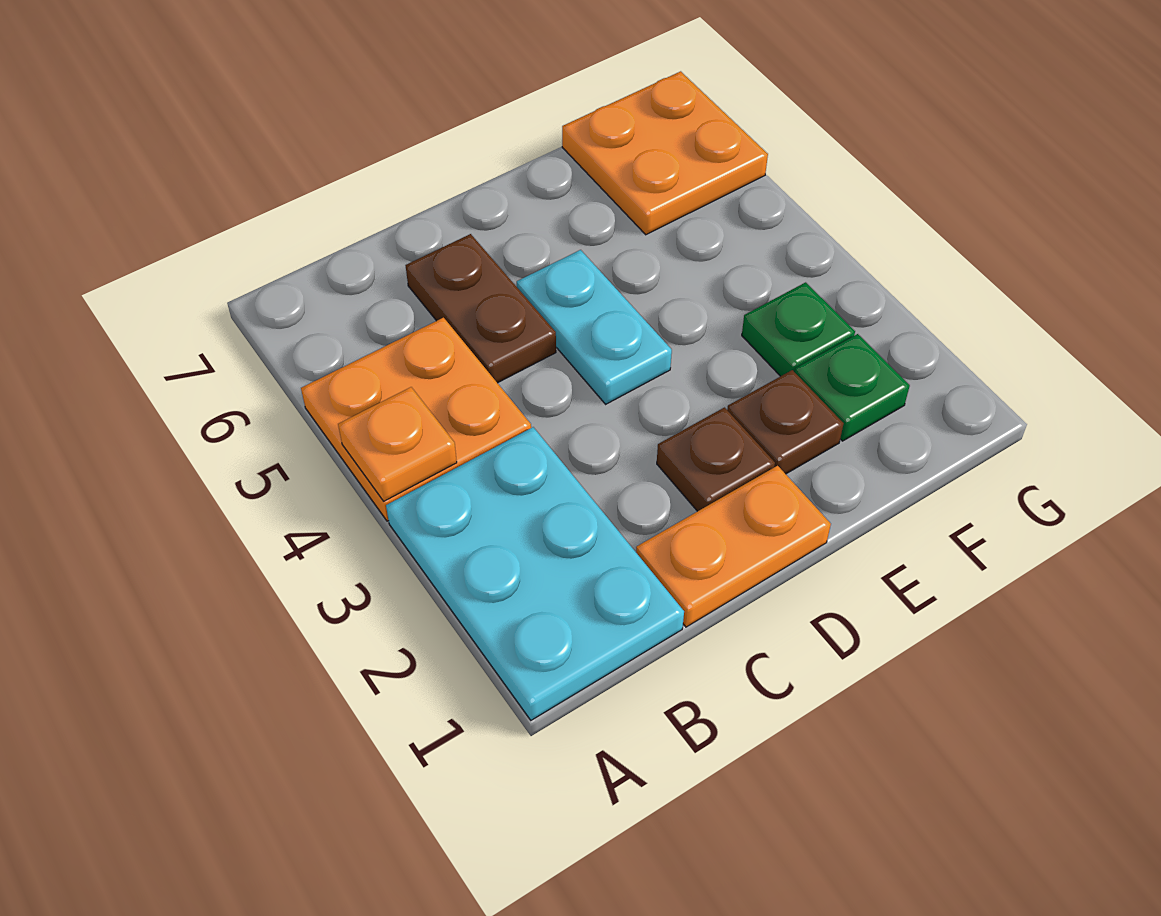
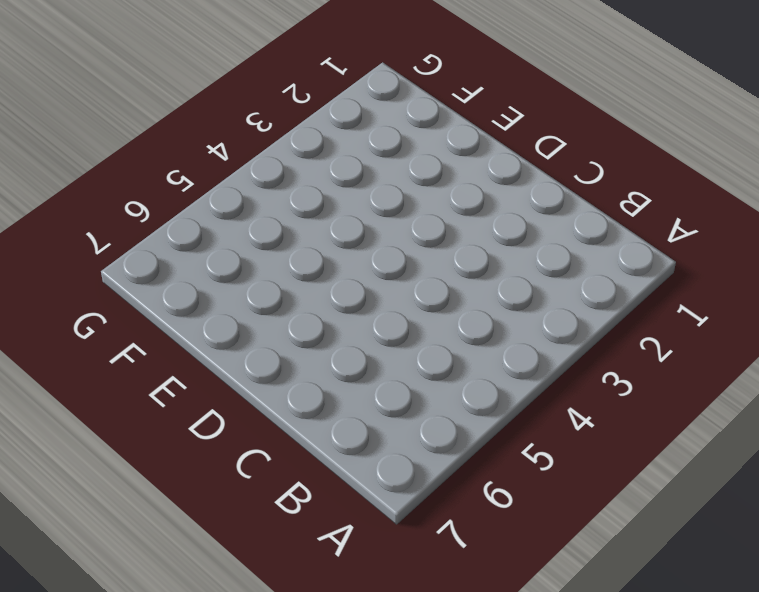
none -> cyan plate A1:B3 level 1
none -> orange plate A4:B5 level 1

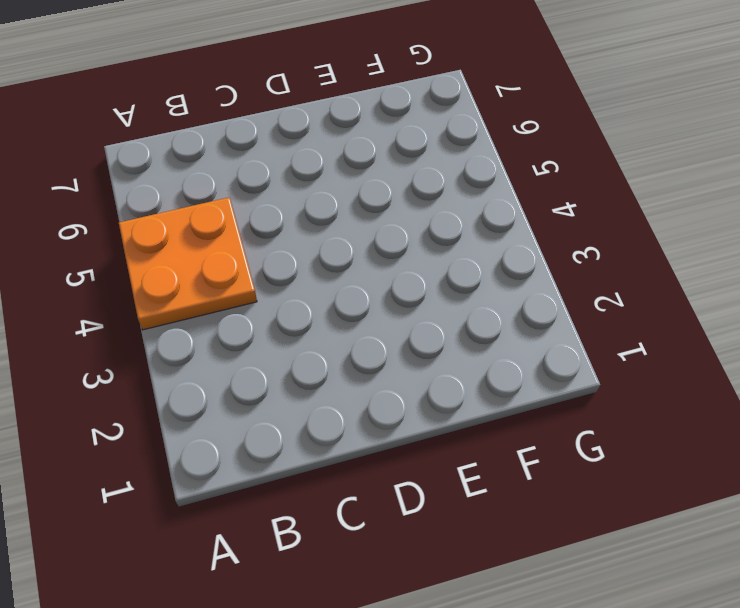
none -> cyan plate A1:B3 level 1
none -> orange plate C1:D1 level 1

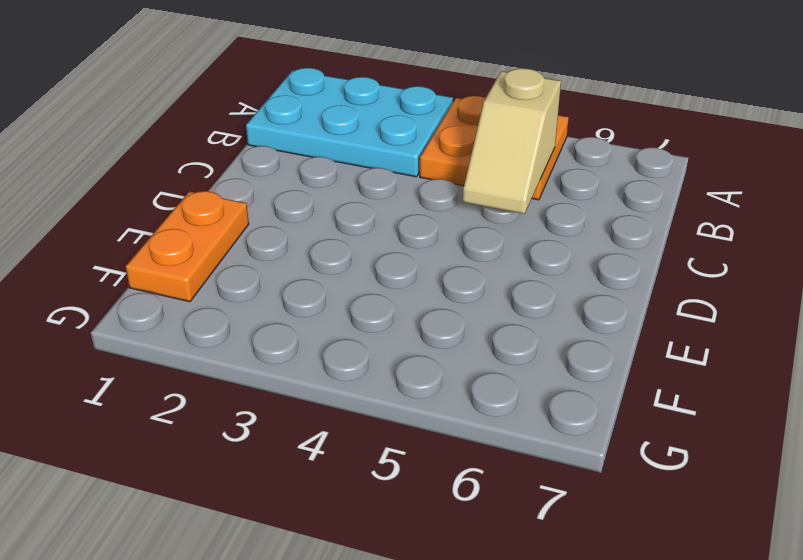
tan slope B5:C5 level 2 top B -> none
orange plate E1:F1 level 1 -> orange plate C1:D1 level 1
none -> brown plate C5:C6 level 1
none -> brown plate D2 level 1

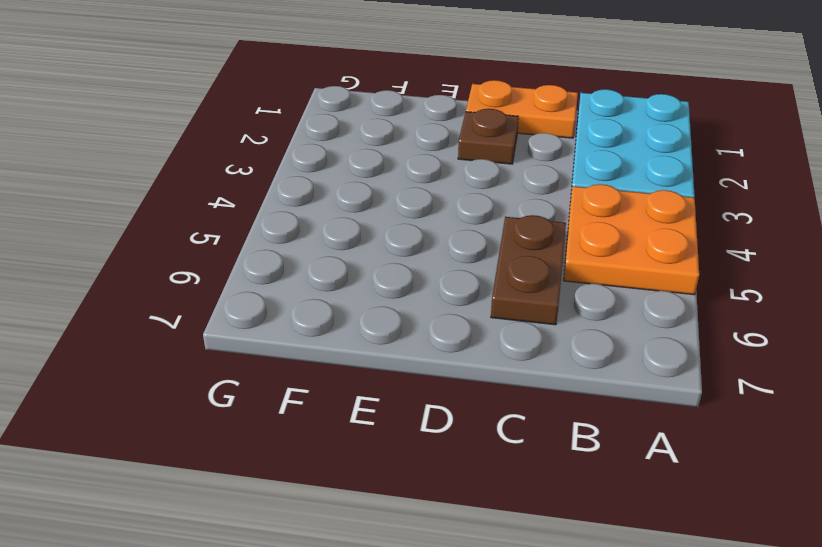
none -> cyan plate D4:D5 level 1
none -> brown plate E2 level 1

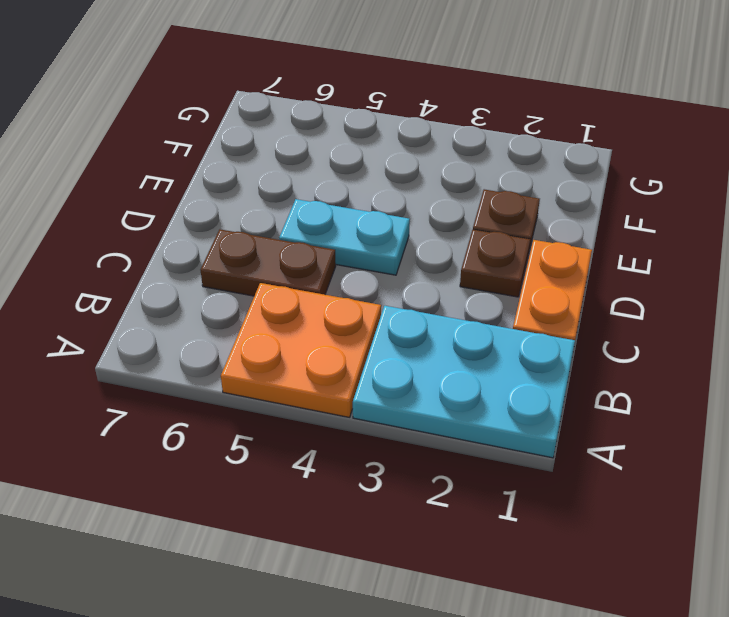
none -> green plate F2 level 1
none -> green plate F3 level 1

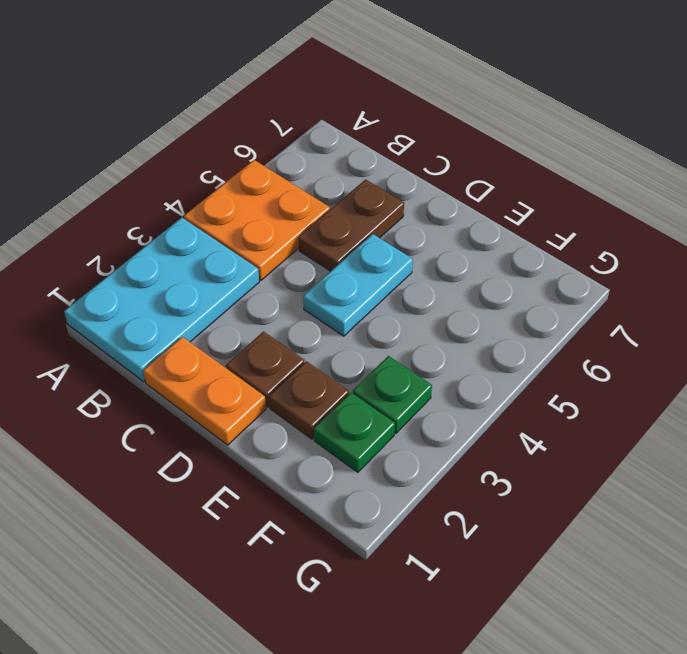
none -> orange plate F6:G7 level 1
none -> orange plate A4 level 2

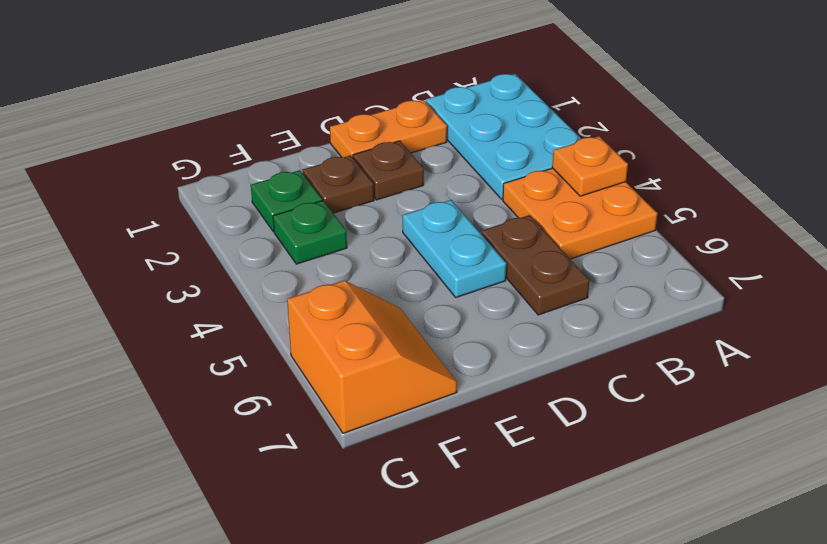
orange slope F6:G7 level 1 top G -> orange plate F6:G7 level 1

